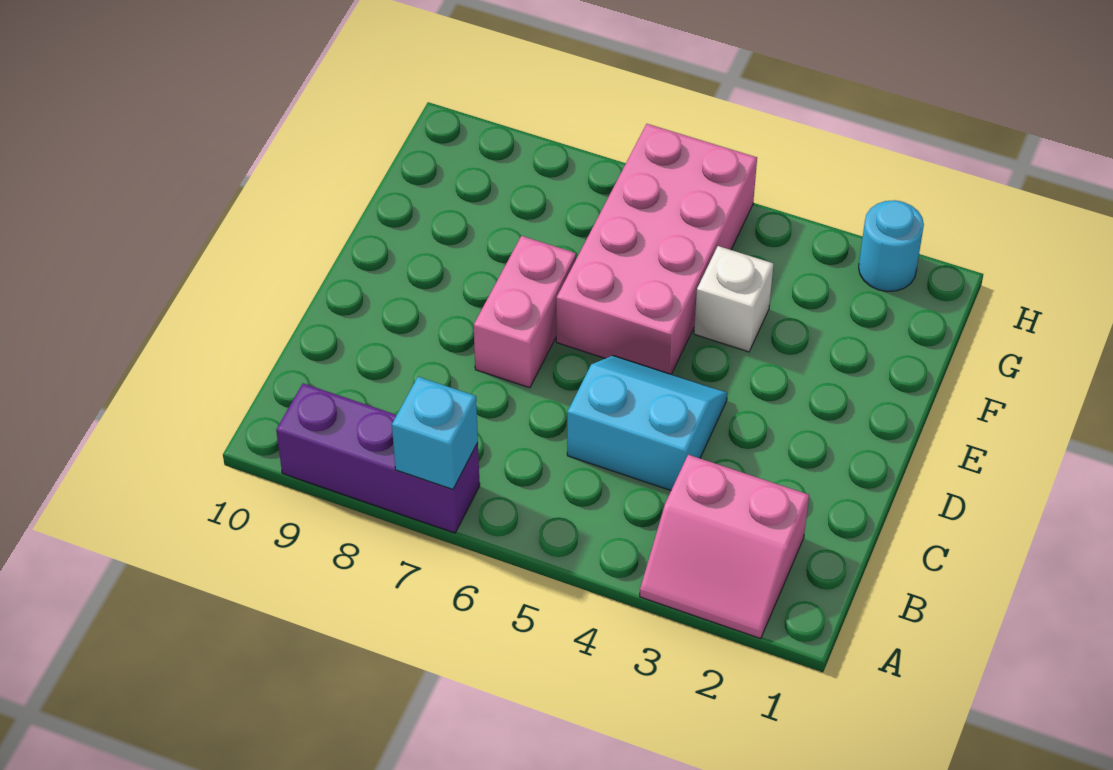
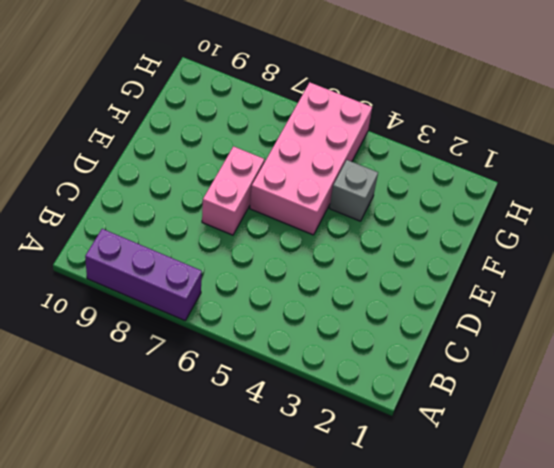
grey brick F4 level 1 -> white brick F4 level 1
none -> pink slope A2:B3 level 1 top B
none -> cyan slope C4:D5 level 1 top C

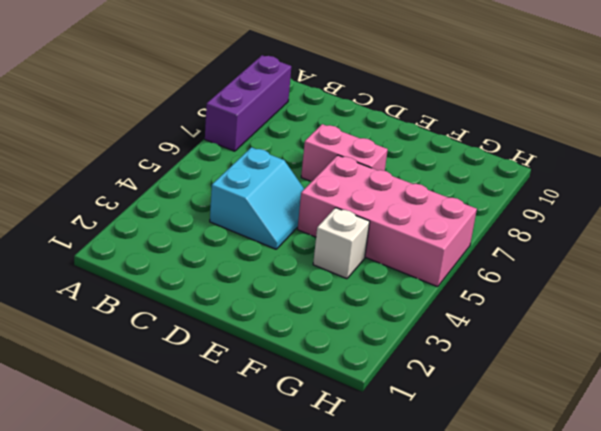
none -> pink slope A2:B3 level 1 top B
none -> cyan round brick H2 level 1

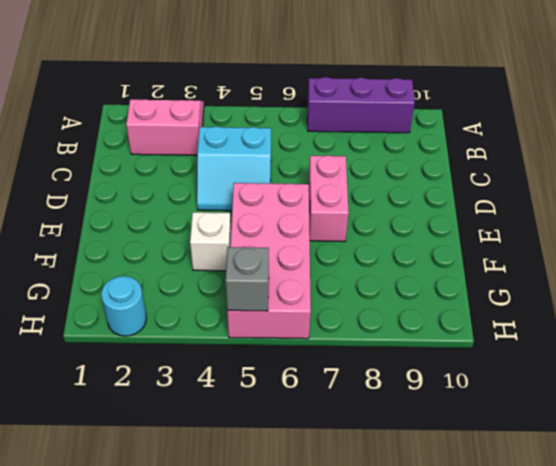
grey brick H5 level 2 -> none
none -> cyan brick A7 level 2

